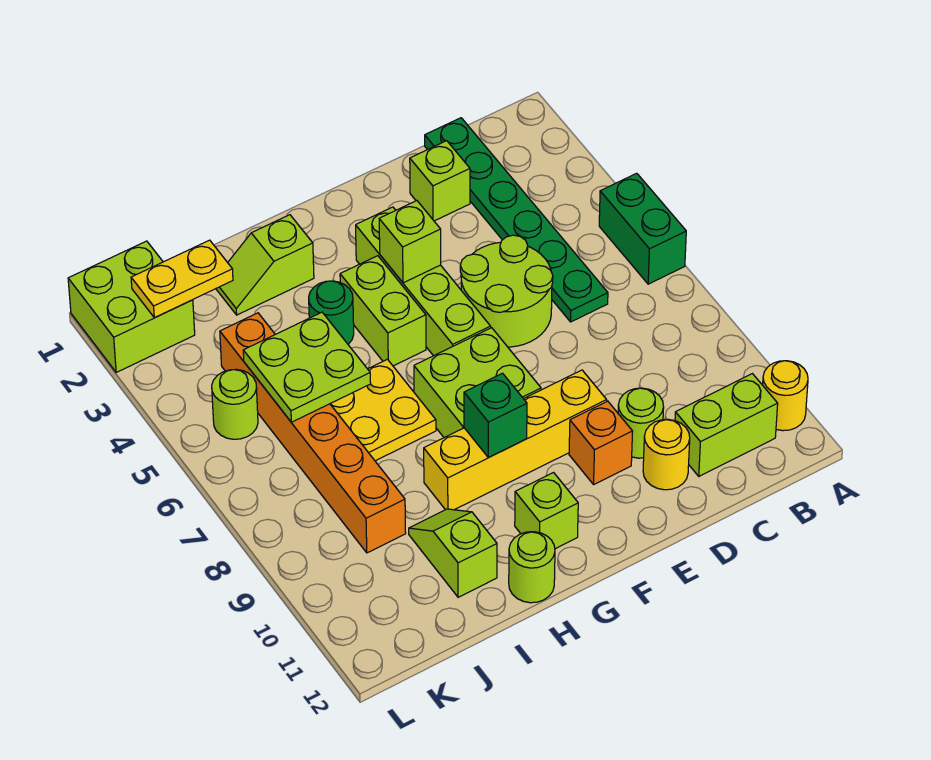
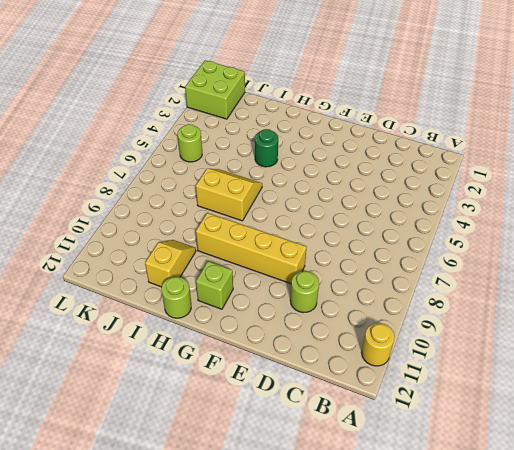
yellow slope H6:I7 level 1 top 7 -> yellow plate H6:I7 level 1
yellow slope I10:I11 level 1 top 11 -> lime slope I10:I11 level 1 top 11
none -> green brick A5:A6 level 1
none -> lime brick B11:C11 level 1
none -> green plate C1:C6 level 1

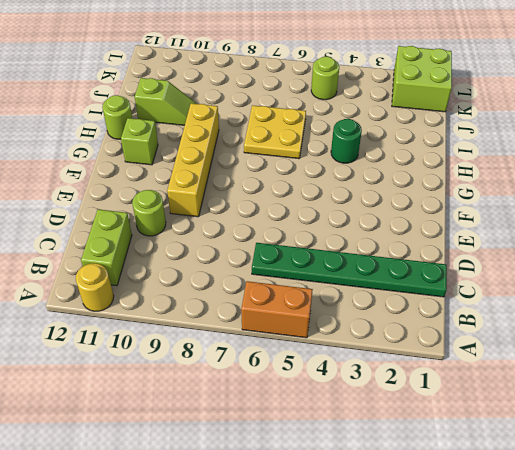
orange brick A5:A6 level 1 -> green brick A5:A6 level 1
none -> lime brick D2 level 1
none -> lime round brick D5:E6 level 1
none -> yellow round brick D11 level 1

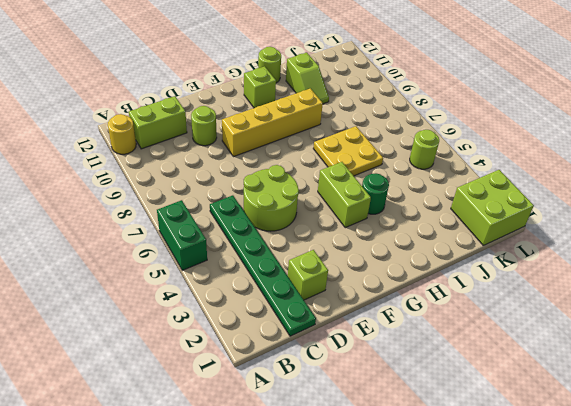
none -> yellow round brick D11 level 1
none -> orange brick E10 level 1
none -> lime brick F3:F6 level 1

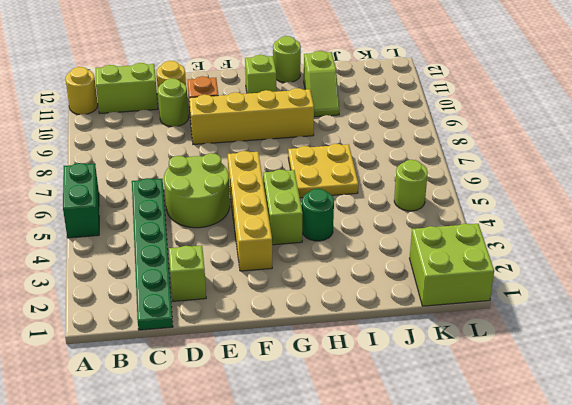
yellow brick F3:F6 level 1 -> lime brick F3:F6 level 1
none -> lime brick F7:G8 level 1
none -> lime slope H2:I2 level 1 top H
none -> orange brick J4:J9 level 1

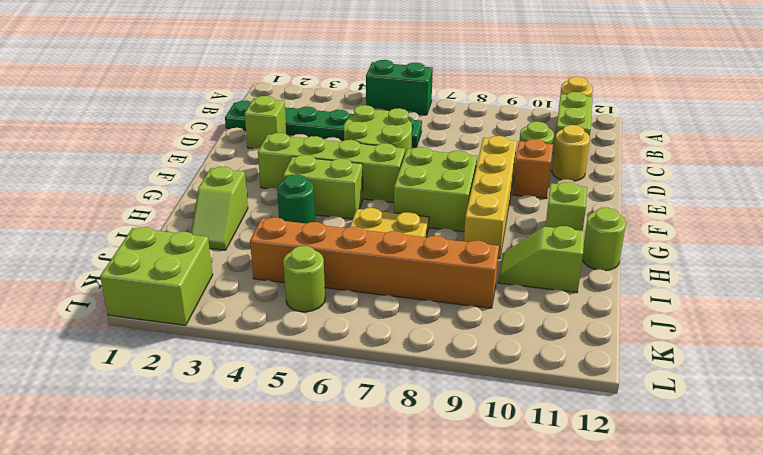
none -> lime brick F4 level 2
none -> green brick G9 level 2
none -> lime plate I5:J6 level 2

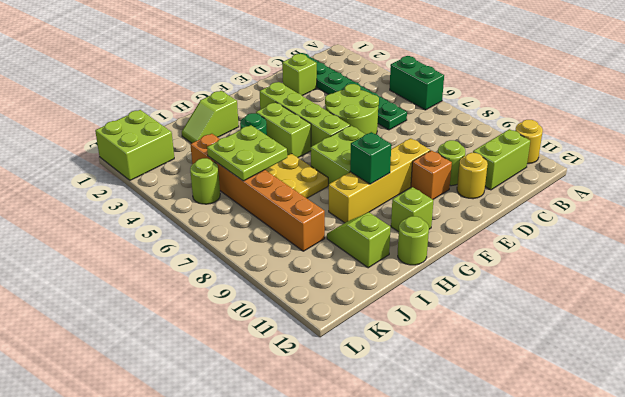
none -> lime brick F4 level 2
none -> yellow plate J2:K2 level 2

